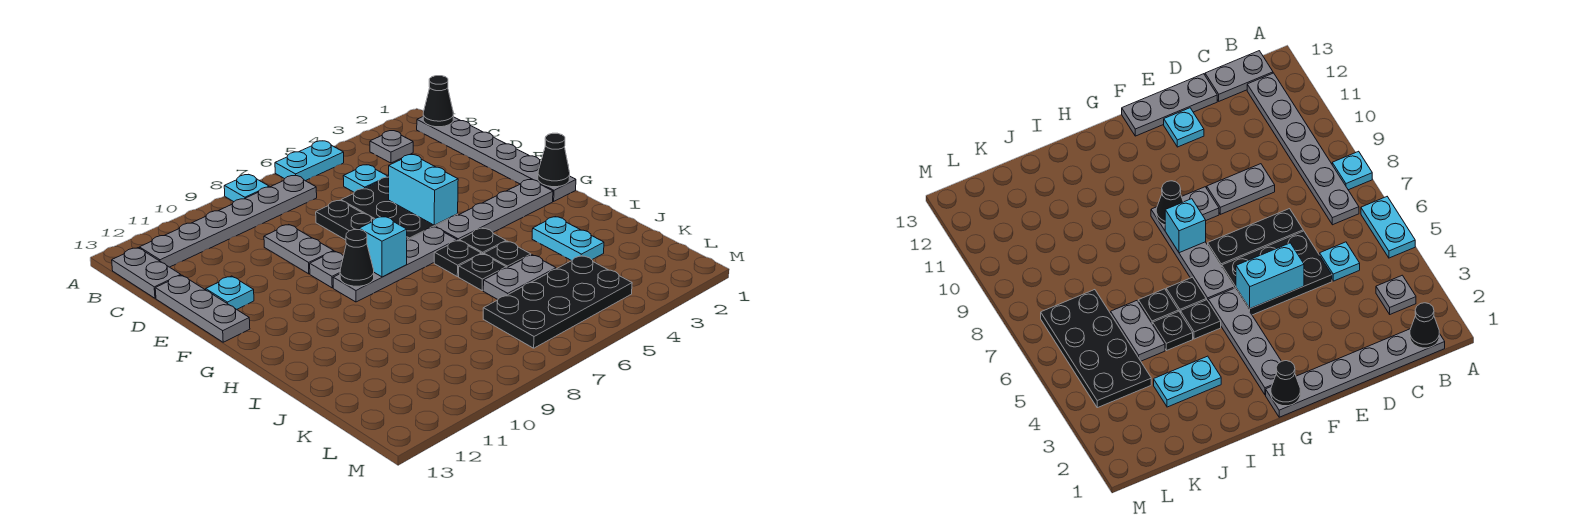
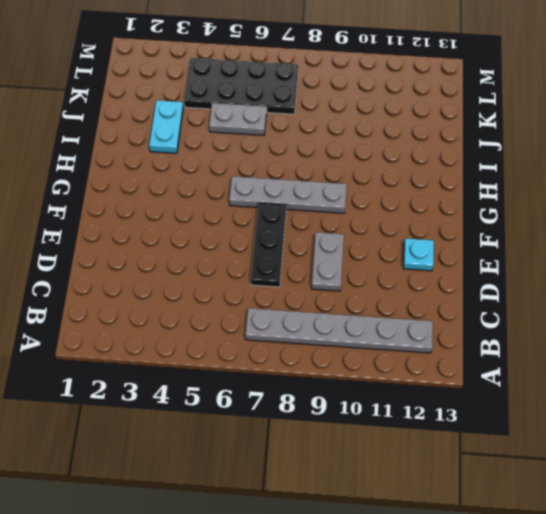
none -> cyan plate A5:A6 level 1
none -> cyan plate A8 level 1
none -> grey plate B1:G1 level 1

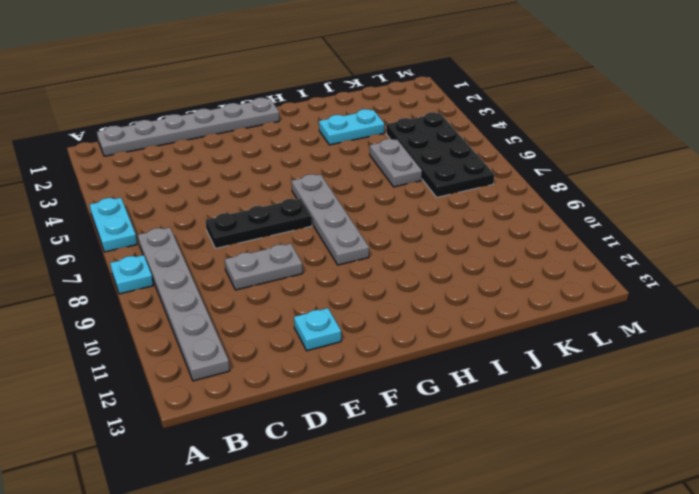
none -> grey plate B3 level 1
none -> grey plate B13:C13 level 1
none -> cyan plate C5 level 1

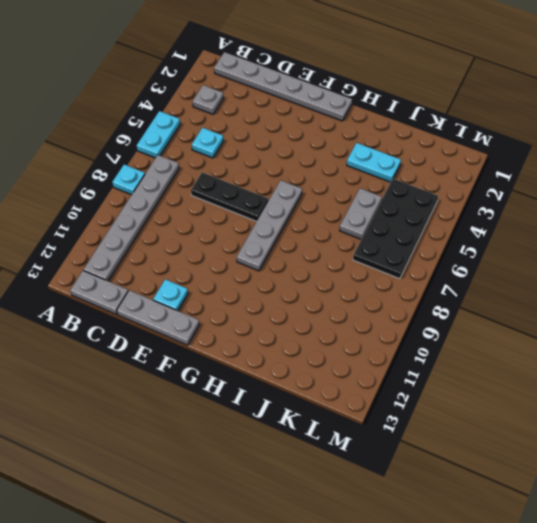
none -> black plate D5:F6 level 1
none -> grey plate D9:E9 level 1
none -> grey plate F9 level 1

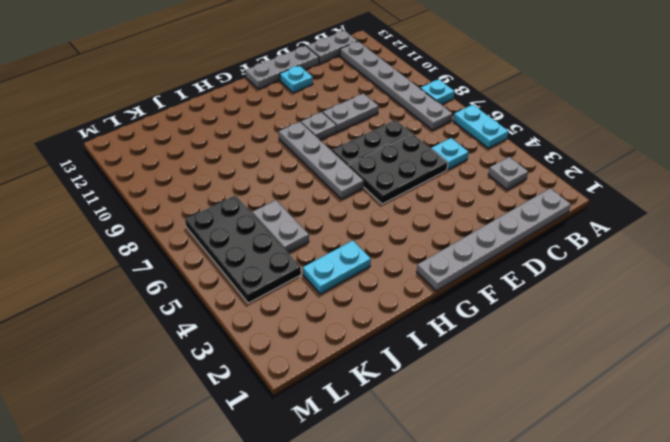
none -> grey plate G2:G5 level 1
none -> black plate H5 level 1
none -> black plate H6 level 1

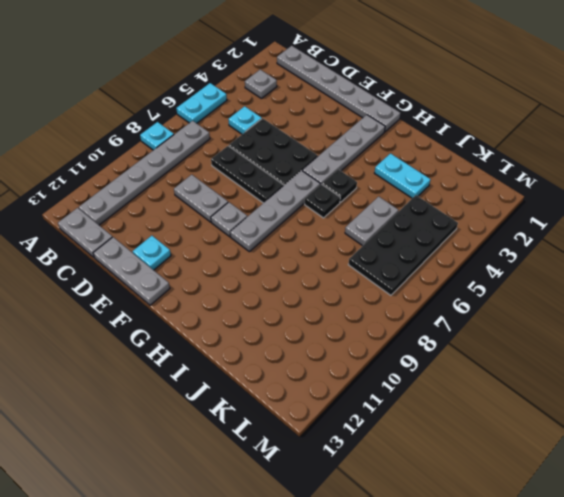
none -> black plate I5 level 1
none -> black plate I6 level 1
none -> black cone B1 level 2

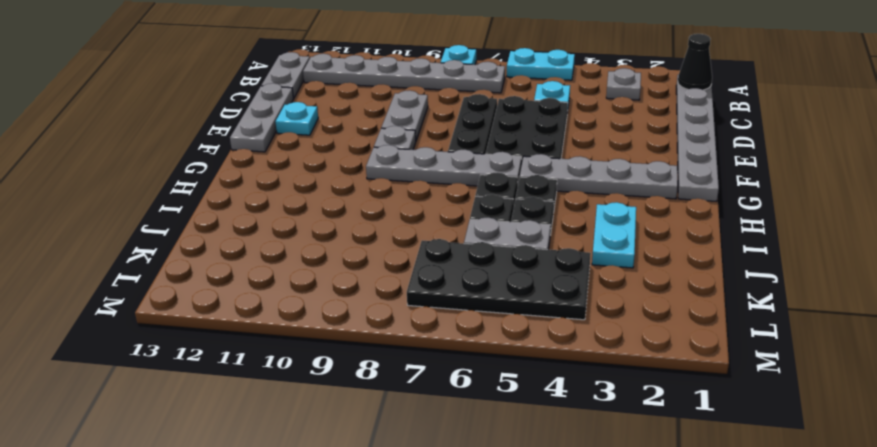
none -> cyan brick E5:F5 level 2
none -> black cone G1 level 2
none -> cyan brick G8 level 2

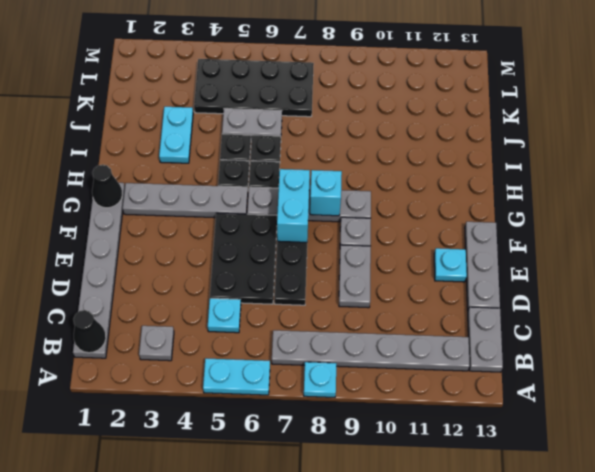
cyan brick F7:G7 level 2 -> cyan brick E5:F5 level 2
none -> black cone G9 level 2

